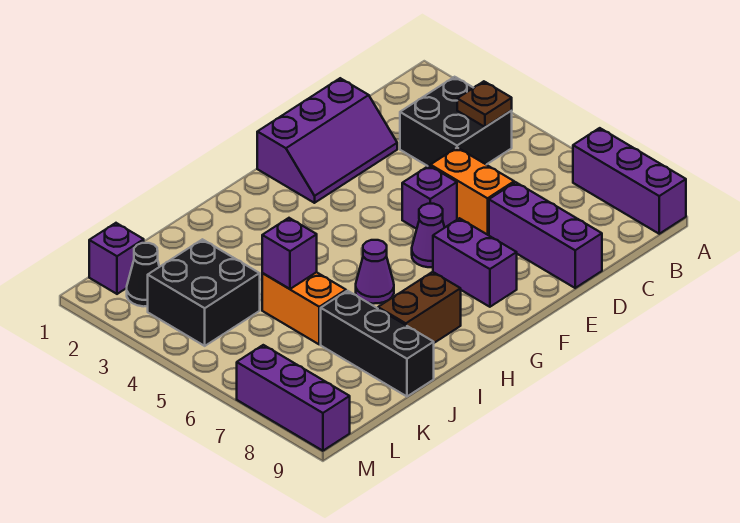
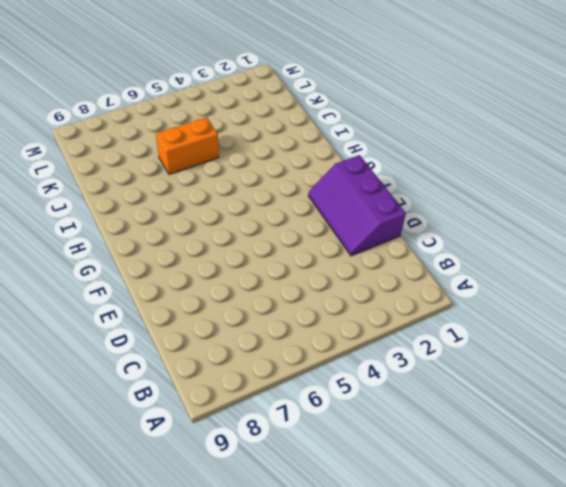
none -> purple brick A7:A9 level 1
none -> black brick B3:C4 level 1
none -> orange brick D5:D6 level 1

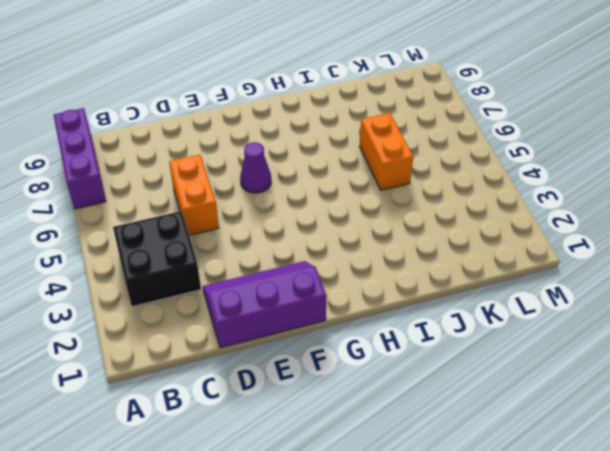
none -> purple brick D7:D9 level 1
none -> purple brick E5 level 1
none -> purple brick F7:F8 level 1

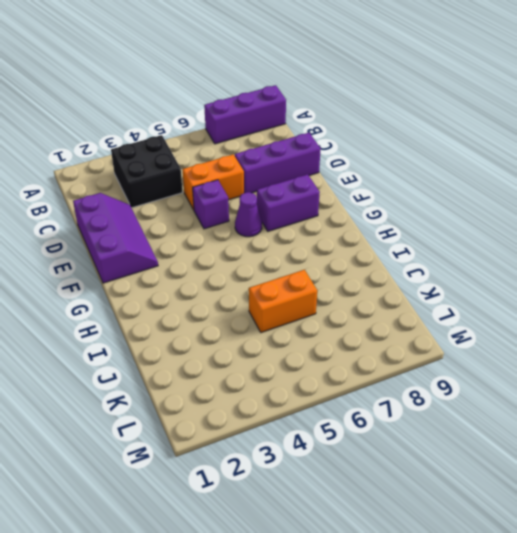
none -> purple cone H6 level 1
none -> brown brick H8:I8 level 1
none -> black brick J7:J9 level 1

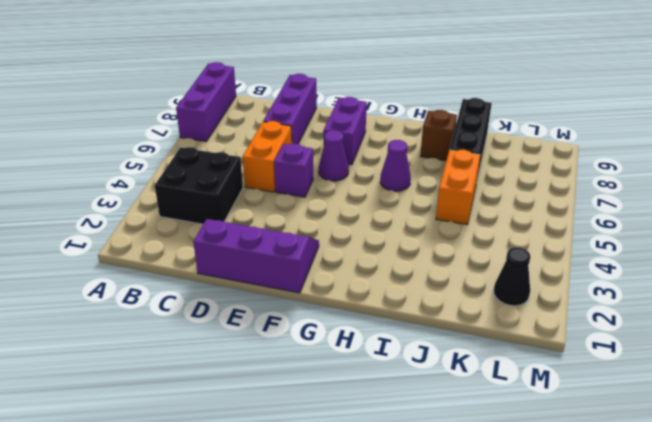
brown brick I8 level 1 -> brown brick H8:I8 level 1
none -> black brick K3:L4 level 1
none -> purple brick L1 level 1
none -> purple brick M7:M9 level 1

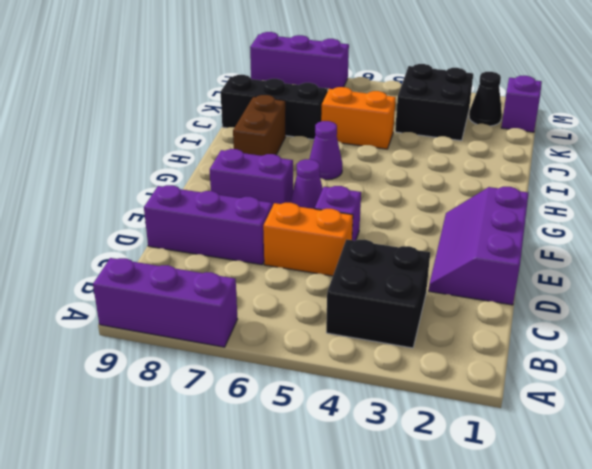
none -> brown plate B4 level 2
none -> purple brick J5 level 2

